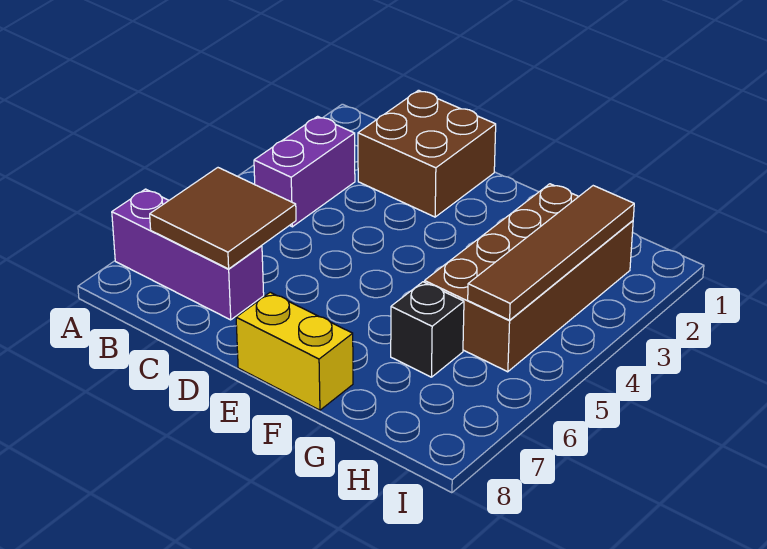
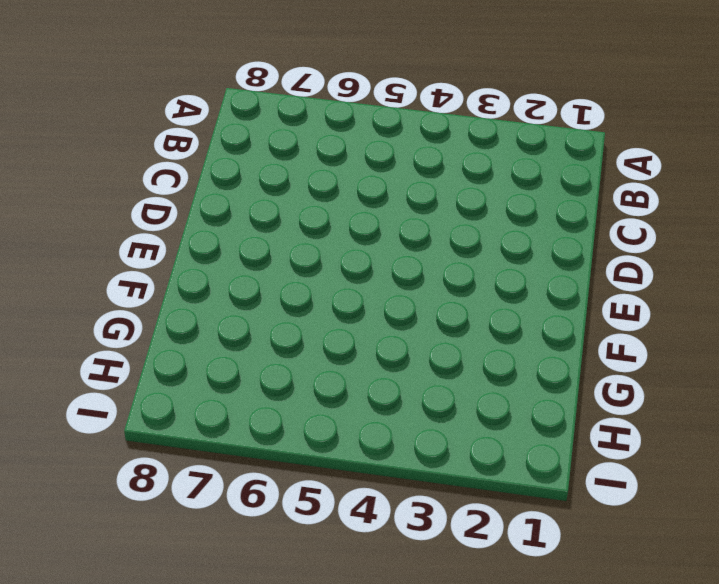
none -> purple brick A7:C7 level 1
none -> purple brick B3:B4 level 1

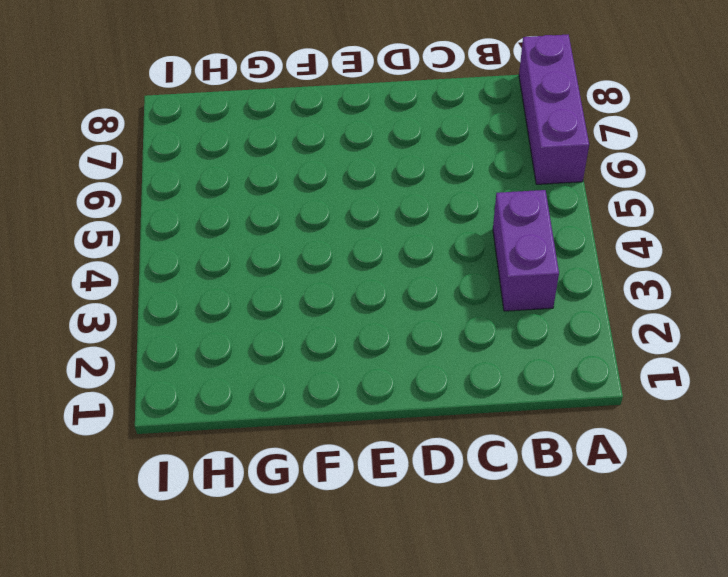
purple brick A6:A8 level 1 -> purple brick A7:C7 level 1
none -> brown brick C1:D2 level 1
none -> yellow brick E8:F8 level 1

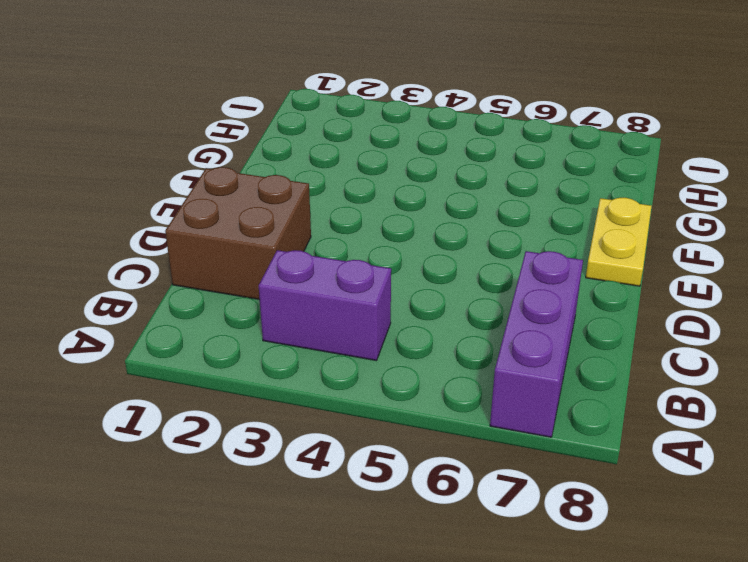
yellow plate E8:F8 level 1 -> yellow brick E8:F8 level 1
none -> brown brick G2:H5 level 1
none -> black brick G6 level 1

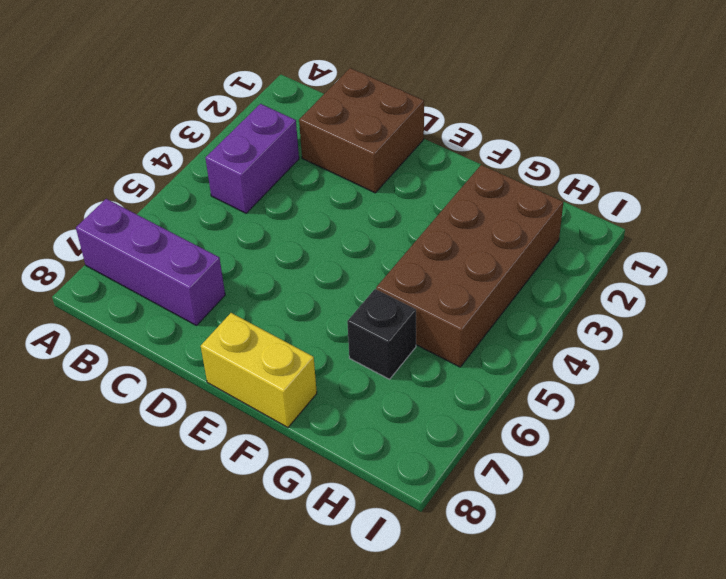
none -> brown tile B6:C7 level 2
none -> brown tile H2:H5 level 2

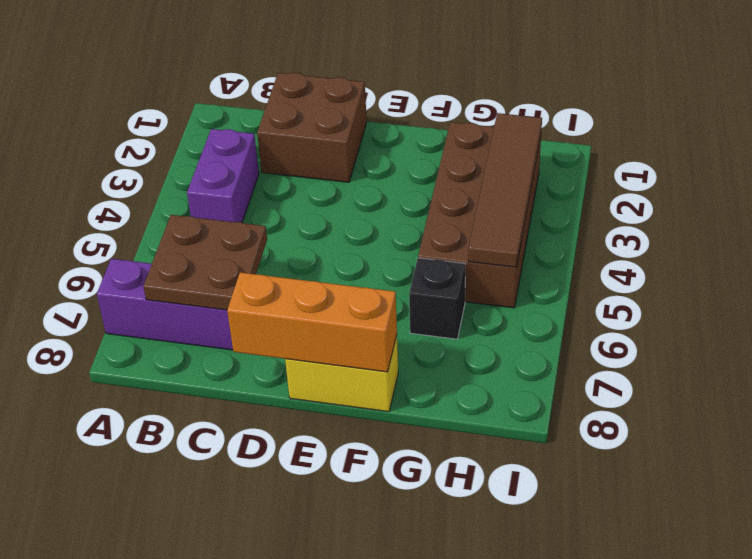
brown plate B6:C7 level 2 -> brown tile B6:C7 level 2
orange brick D8:F8 level 2 -> none

